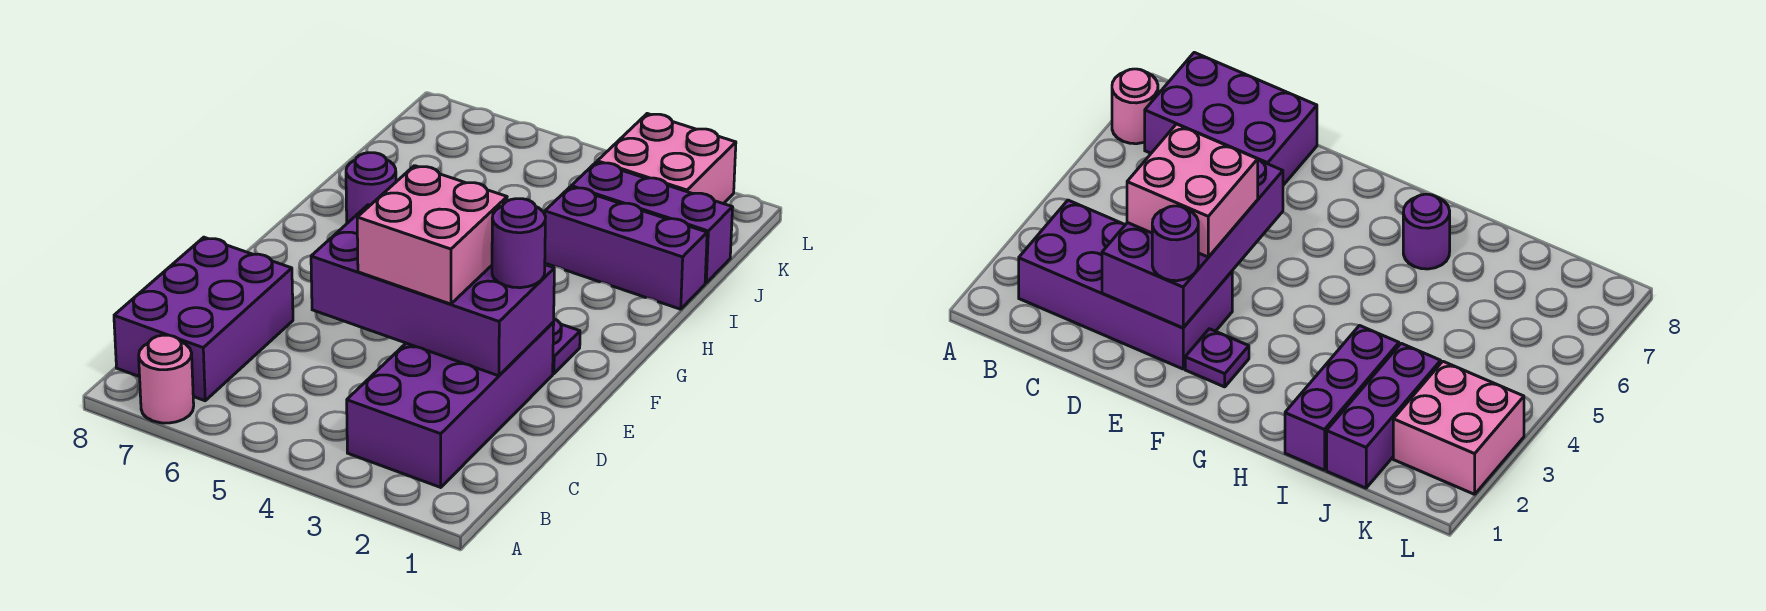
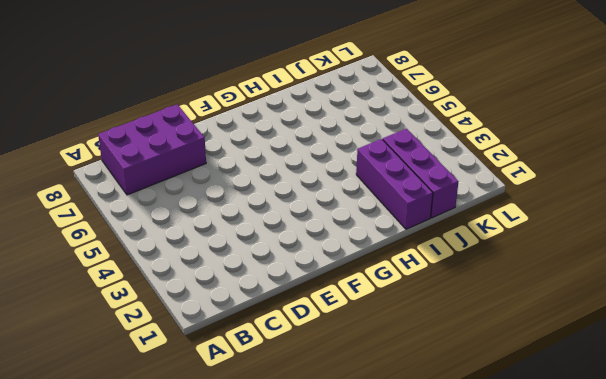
none -> pink round brick A7 level 1
none -> purple brick B2:E3 level 1

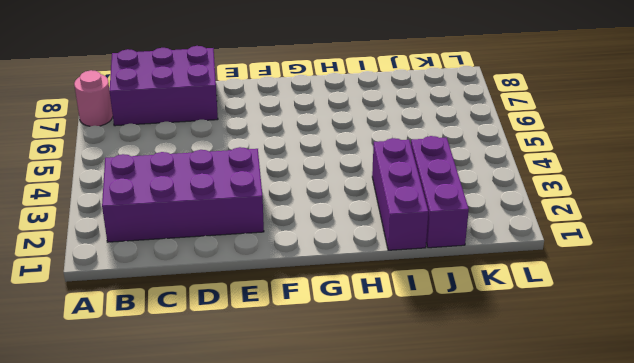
none -> purple plate F2 level 1
none -> purple round brick H7 level 1

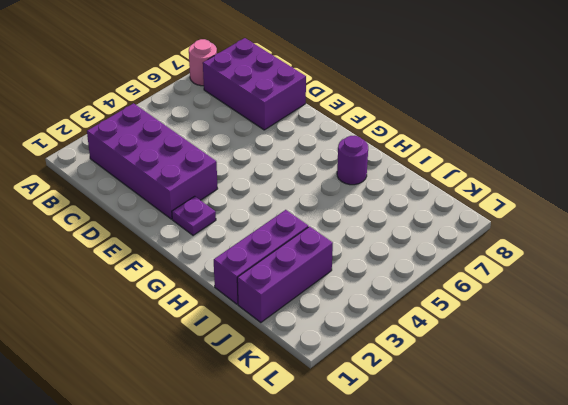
none -> pink brick K2:L3 level 1
none -> purple brick D2:E5 level 2

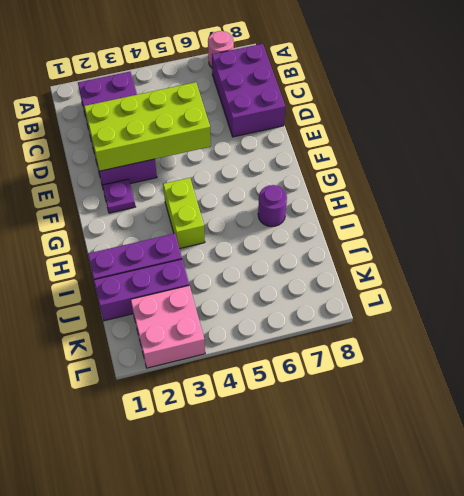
lime brick D2:E5 level 2 -> purple brick D2:E5 level 2
lime brick G4:H4 level 1 -> none
none -> pink brick D3:E4 level 3
none -> purple round brick E2 level 3

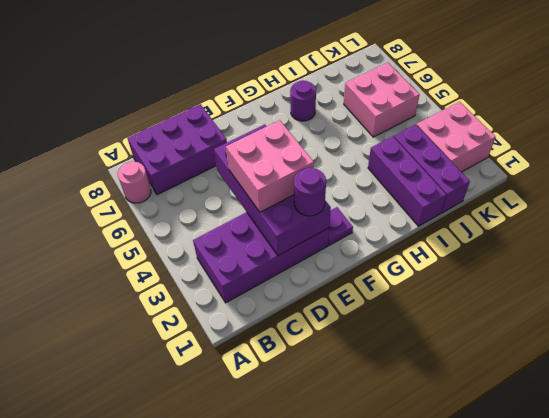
pink brick J5:K6 level 1 -> none

